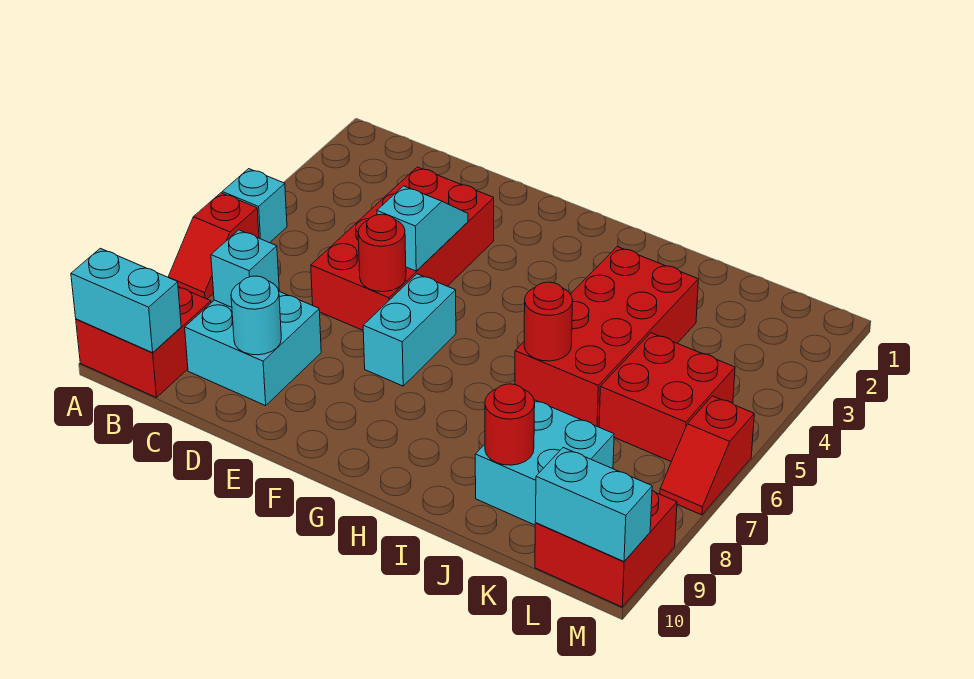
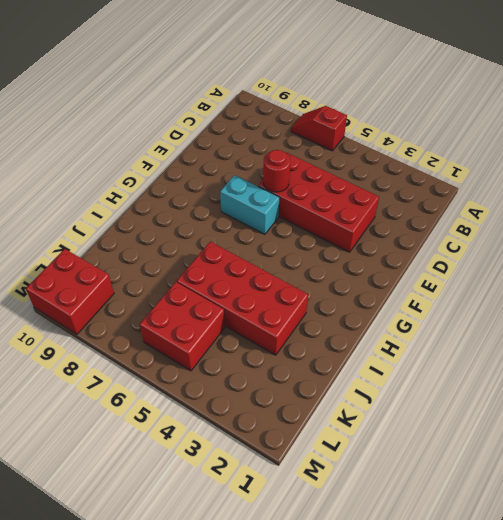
none -> cyan brick A5 level 1
none -> red brick A9:B10 level 1
none -> cyan brick C8:D9 level 1

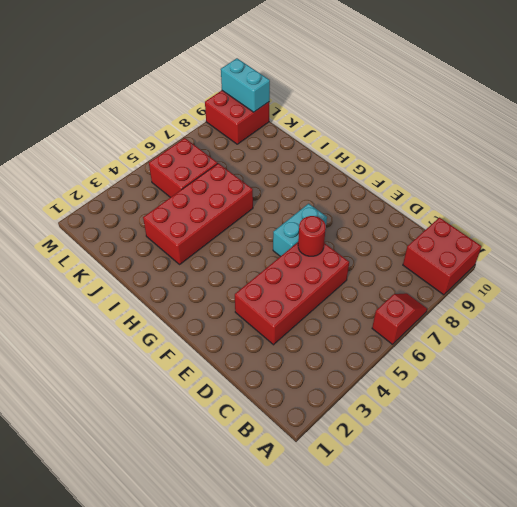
none -> cyan brick A5 level 1
none -> cyan brick C8:D9 level 1
none -> cyan brick J8:K9 level 1

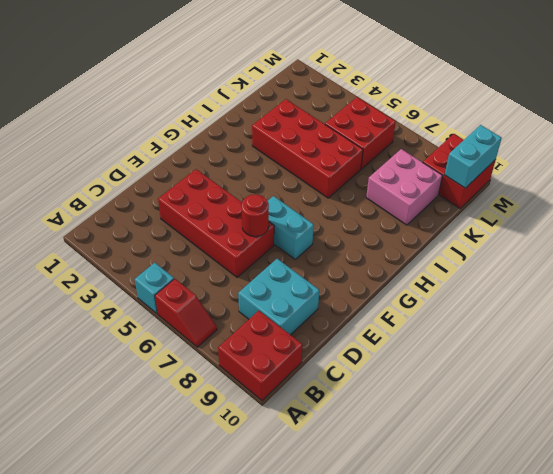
pink brick J8:K9 level 1 -> cyan brick J8:K9 level 1
none -> red slope M6:M7 level 1 top 6
none -> cyan brick A10:B10 level 2
none -> cyan brick C8 level 2

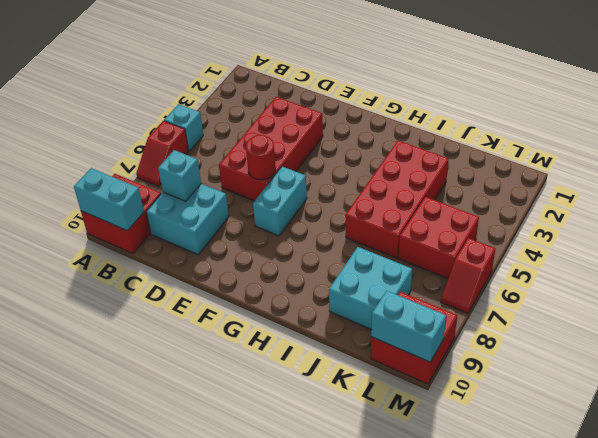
none -> cyan round brick D9 level 2
none -> cyan slope E4:E5 level 2 top 5
none -> red round brick I6 level 2

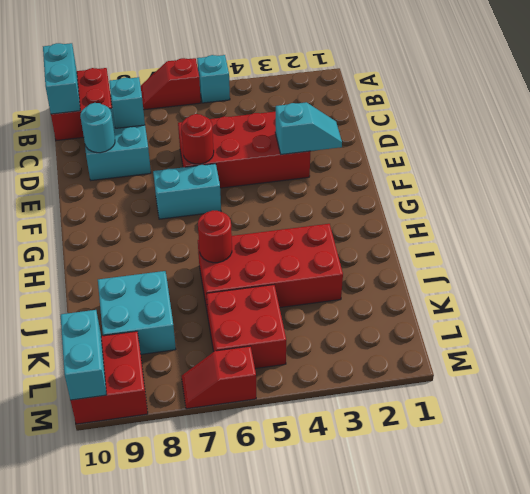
cyan slope E2:E3 level 2 top 3 -> cyan slope E4:E5 level 2 top 5
none -> red round brick J9 level 2

